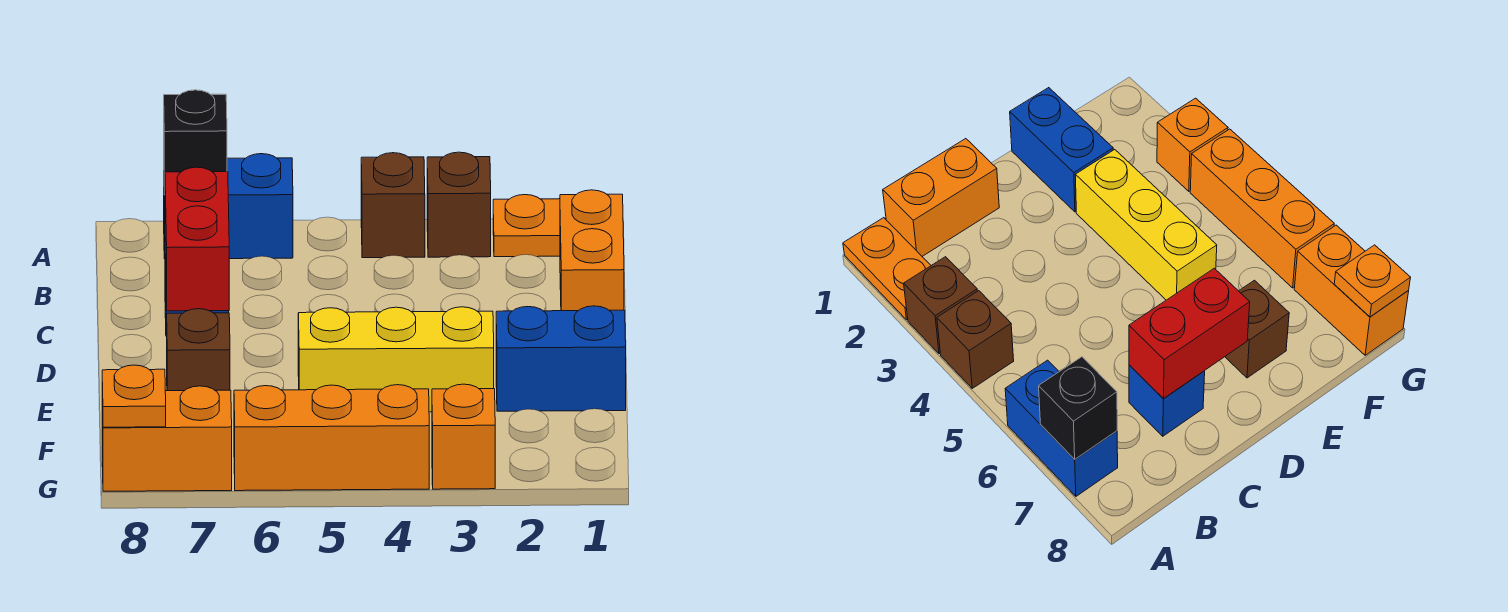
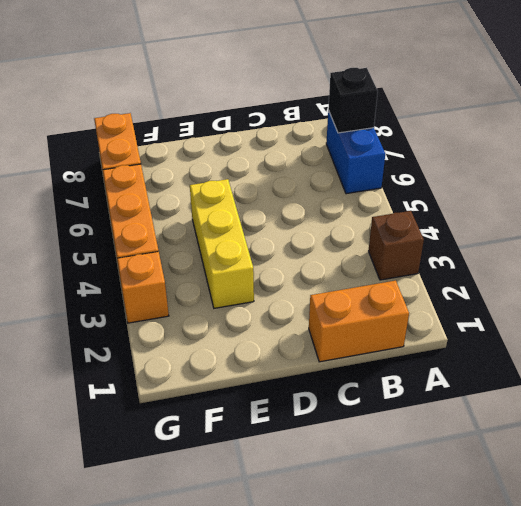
none -> orange plate A1:A2 level 1
none -> brown brick A4 level 1
none -> blue brick C7 level 1

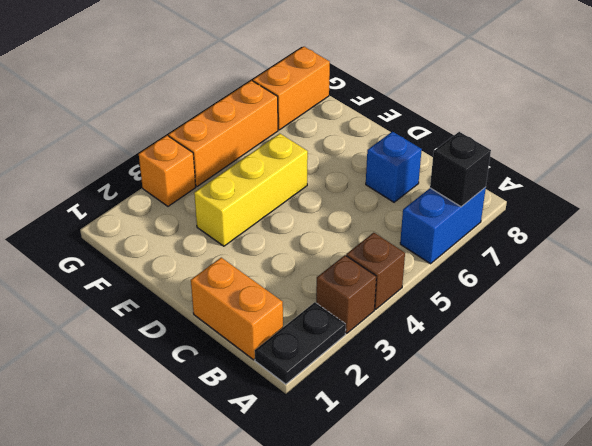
black plate A1:A2 level 1 -> orange plate A1:A2 level 1
none -> blue brick E1:E2 level 1
none -> brown brick E7 level 1
none -> red brick C7:D7 level 2

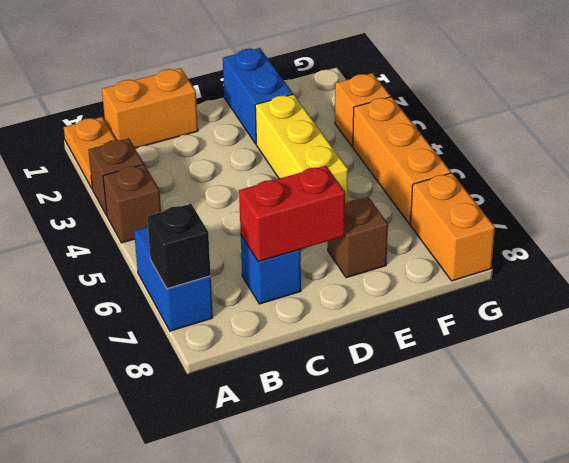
none -> orange plate G8 level 2

